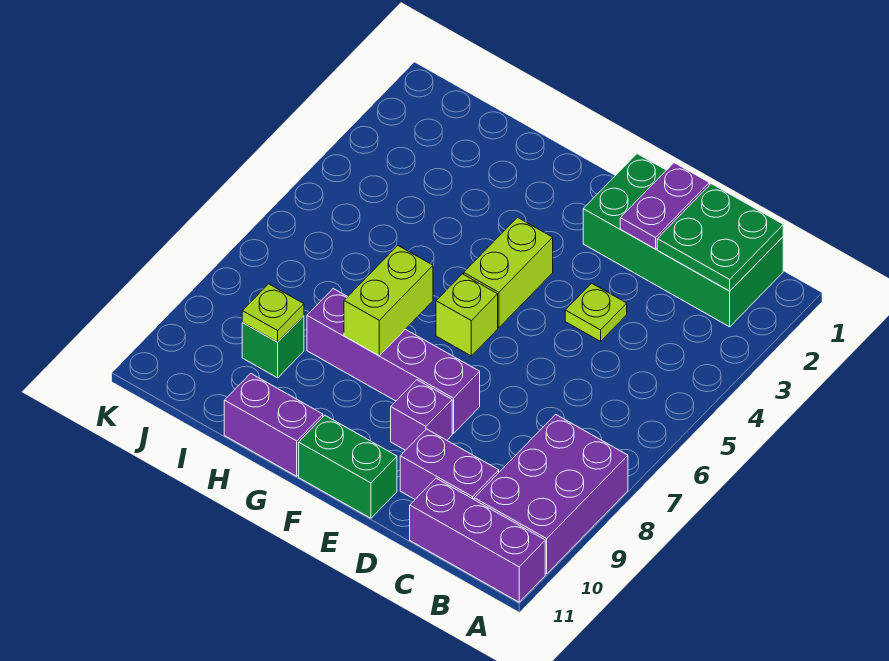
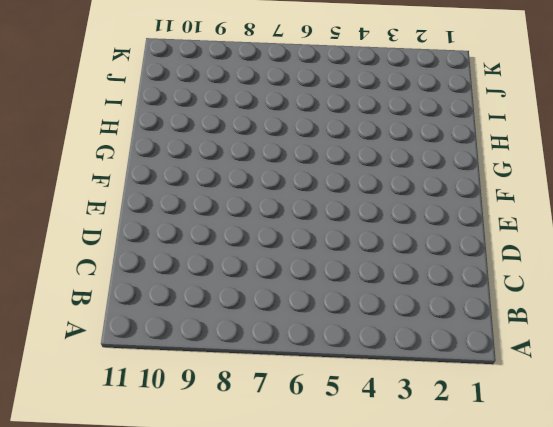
none -> purple brick A8:B10 level 1
none -> purple brick A11:C11 level 1
none -> green brick B1:E2 level 1

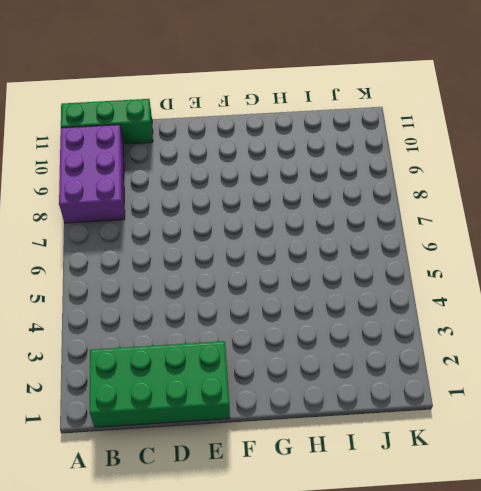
green brick A11:C11 level 1 -> purple brick A11:C11 level 1
none -> purple brick C10:D10 level 1
none -> lime plate D4 level 1
none -> purple brick E8:H8 level 1

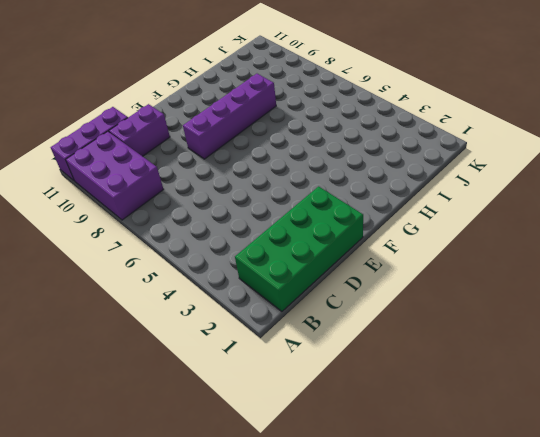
none -> lime plate D4 level 1
none -> purple brick E9 level 1
none -> green brick E11:F11 level 1

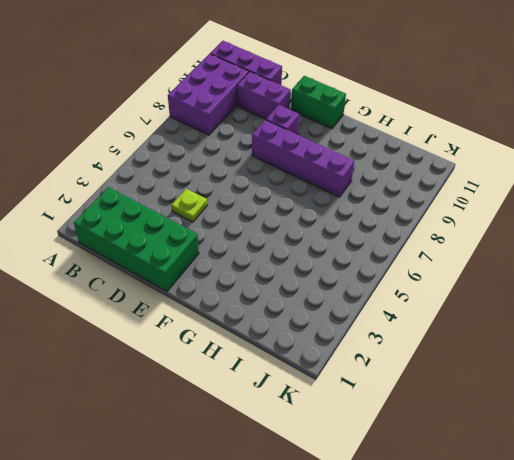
none -> lime brick F4:F5 level 1
none -> lime brick F6 level 1
none -> purple brick G11:H11 level 1

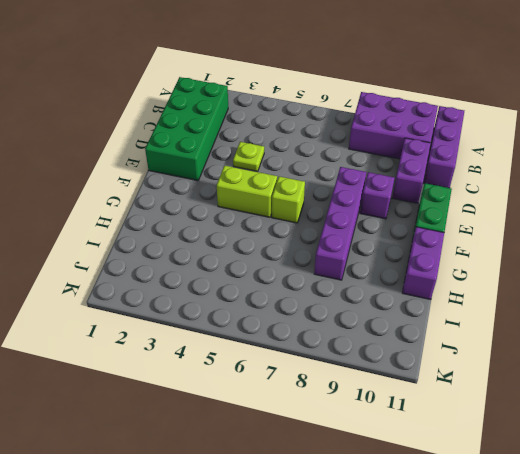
none -> green brick I9 level 1
none -> green plate B1:C2 level 2
none -> purple plate D1:D2 level 2

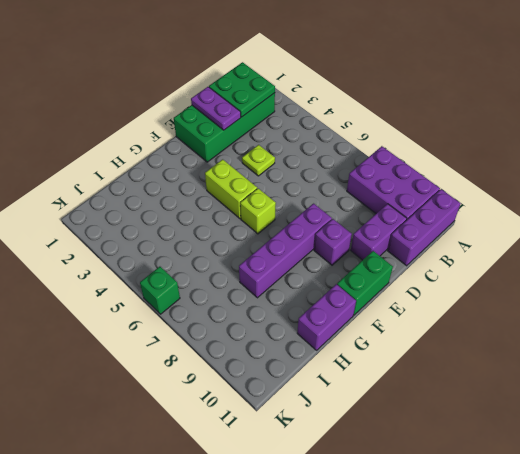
green brick K6 level 1 -> green brick I9 level 1
none -> lime brick G7:G8 level 2
none -> lime plate I9 level 2

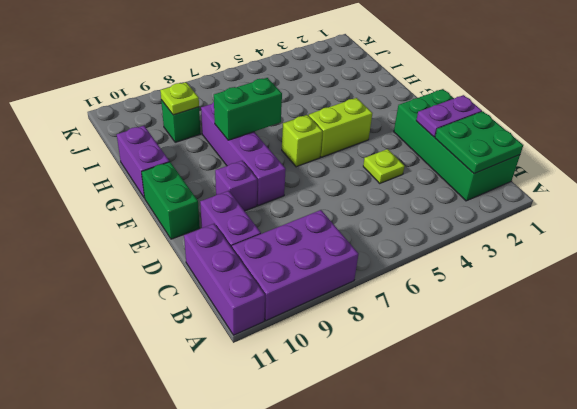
green brick G7:G8 level 2 -> lime brick G7:G8 level 2

